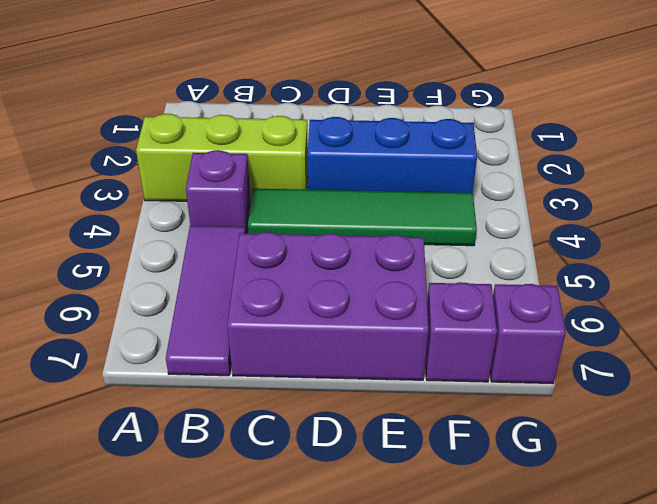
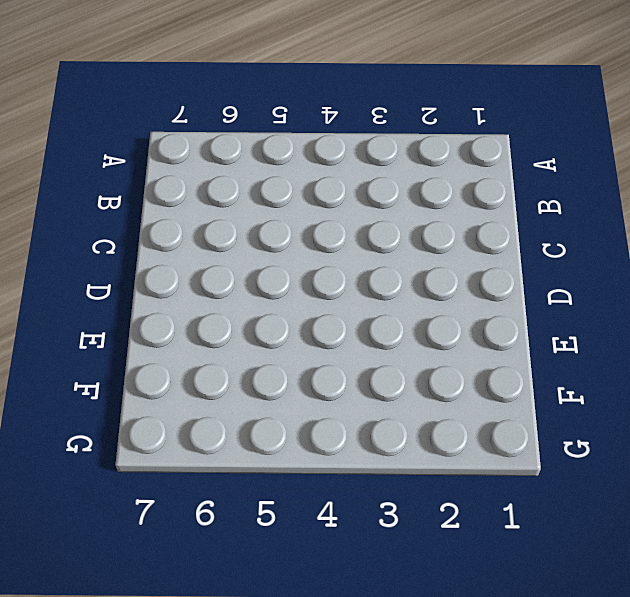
none -> lime brick A3:C3 level 1
none -> purple brick B4 level 1

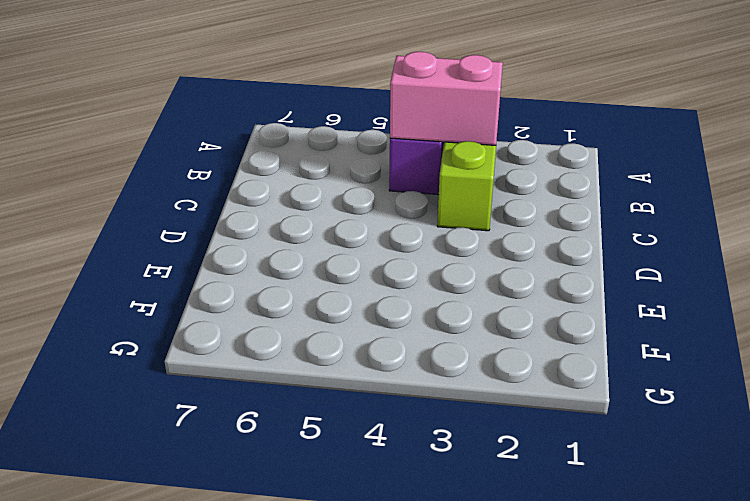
pink brick B3:B4 level 2 -> none
none -> purple tile B5:B7 level 1
none -> green tile C4:F4 level 1

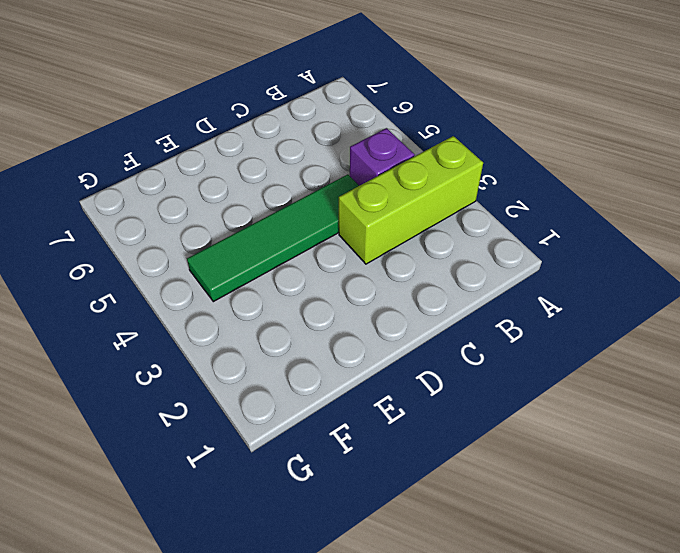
none -> purple tile B5:B7 level 1
none -> purple brick C6:E7 level 1

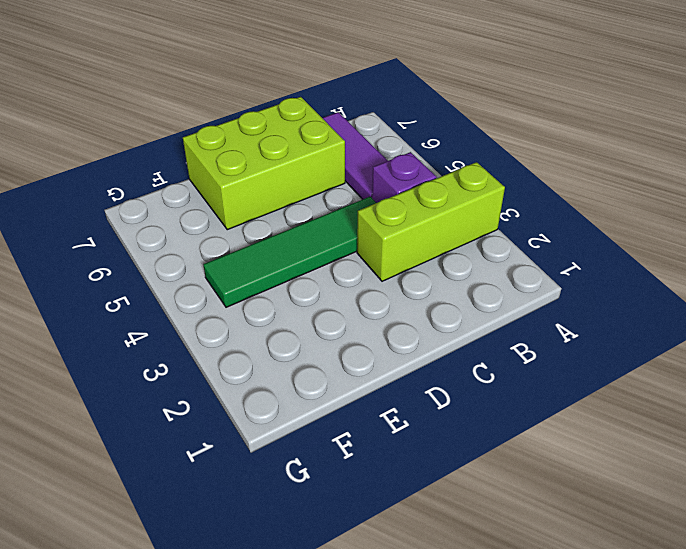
lime brick C6:E7 level 1 -> purple brick C6:E7 level 1
none -> blue brick D3:F3 level 1
none -> purple brick F7 level 1

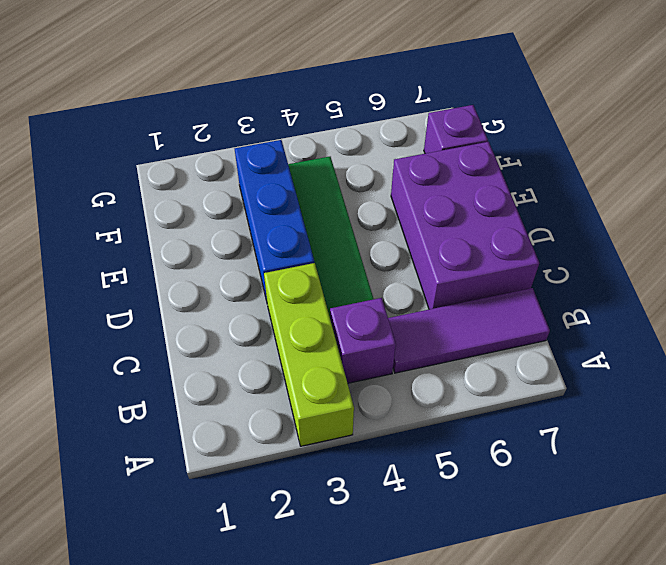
none -> purple brick G7 level 1

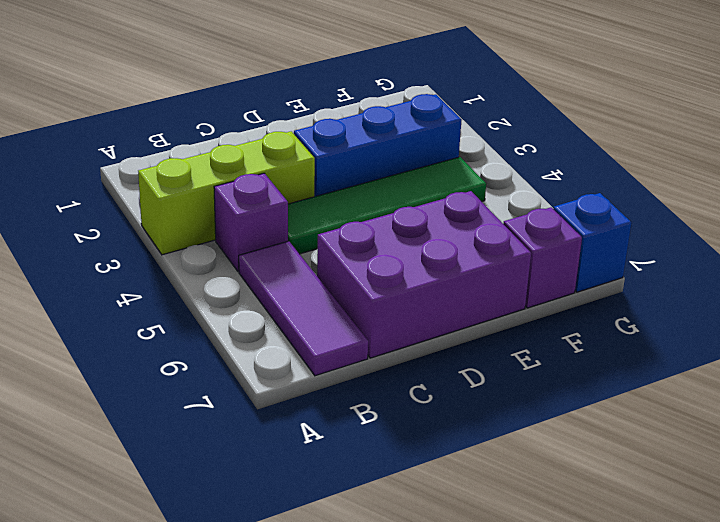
blue brick G7 level 1 -> purple brick G7 level 1

